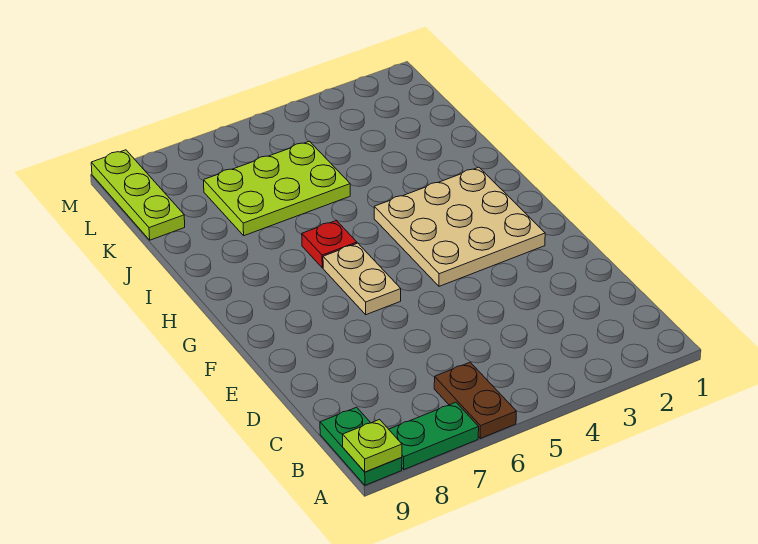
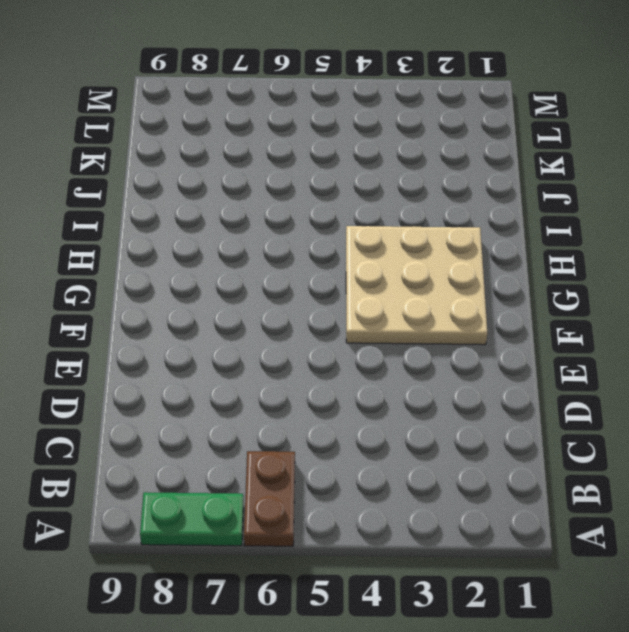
none -> green plate A9:B9 level 1
none -> tan plate F6:G6 level 1

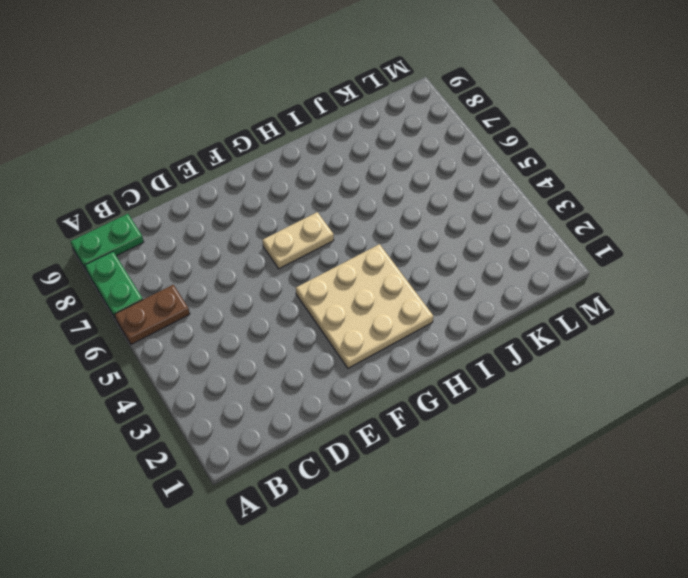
none -> red plate H6 level 1
none -> lime plate J5:K7 level 1

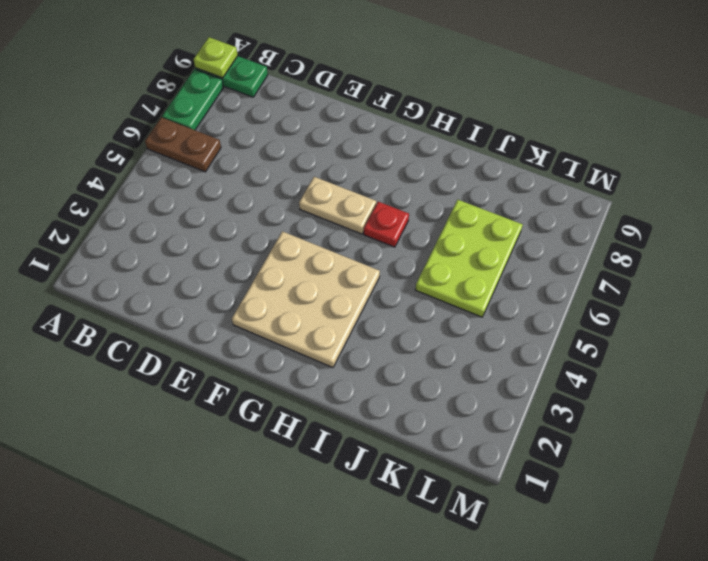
none -> lime plate K9:M9 level 1

